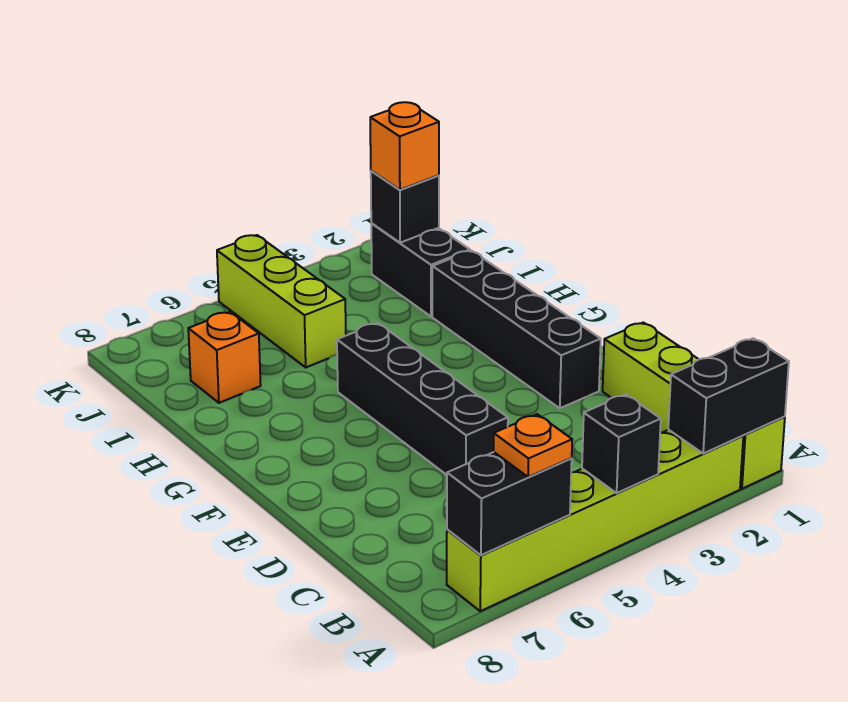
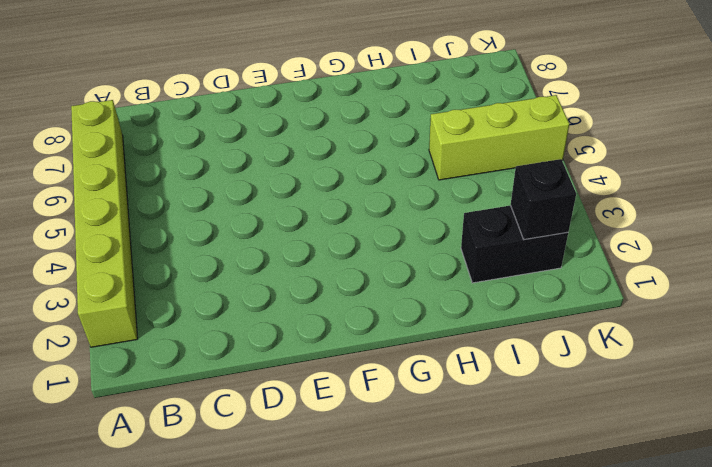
none -> lime brick A1:D1 level 1
none -> black brick D5:G5 level 1
none -> black brick E2:H2 level 1

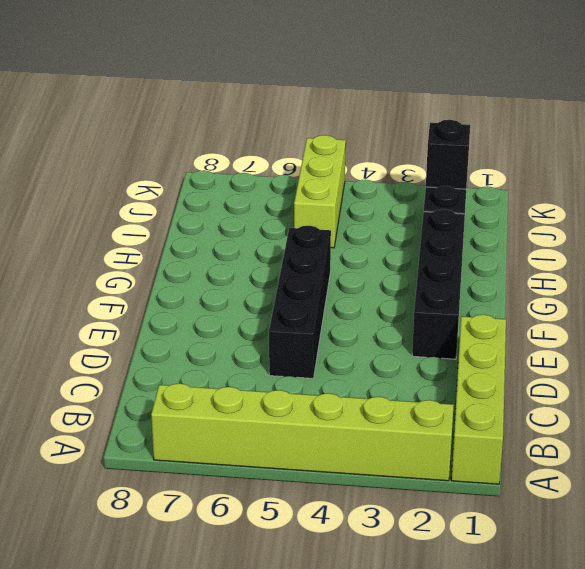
none -> orange brick I7 level 1
none -> black brick A1:A2 level 2
none -> black brick A4 level 2

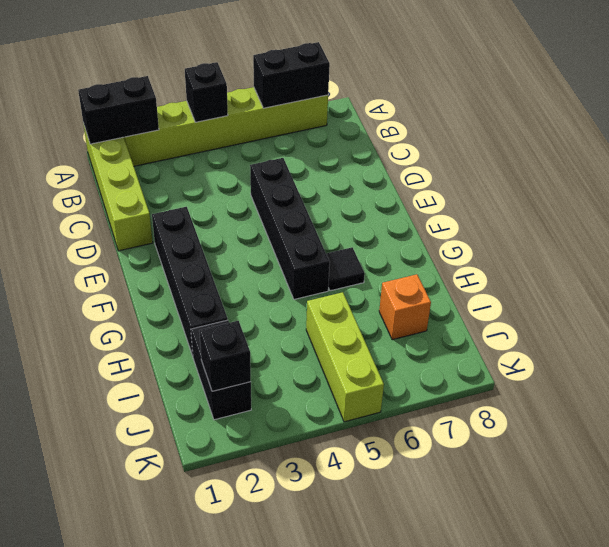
black tile G6 level 1 -> none
none -> orange plate A6 level 3
none -> orange brick J2 level 3

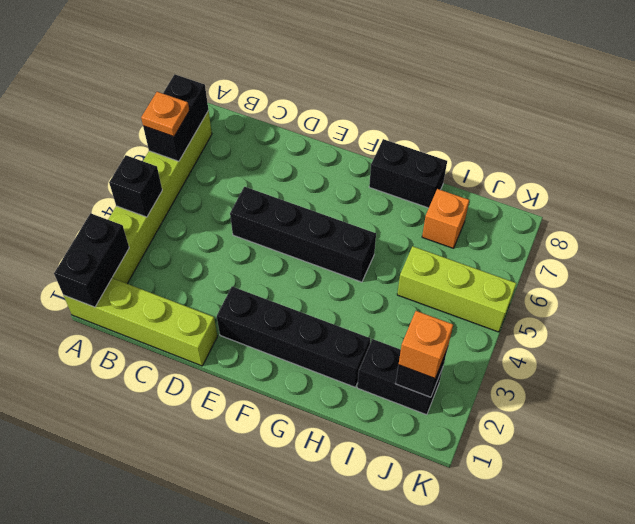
black brick G8:H8 level 1 -> none

